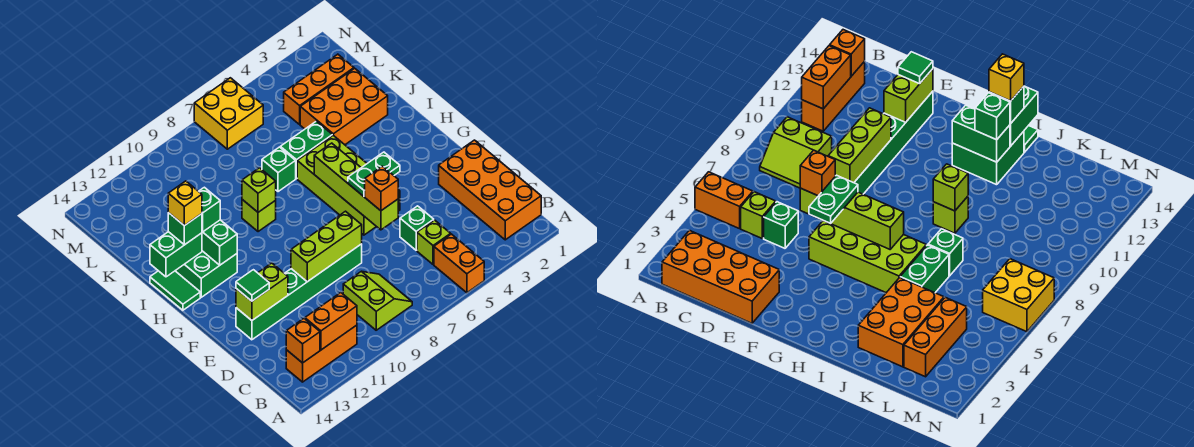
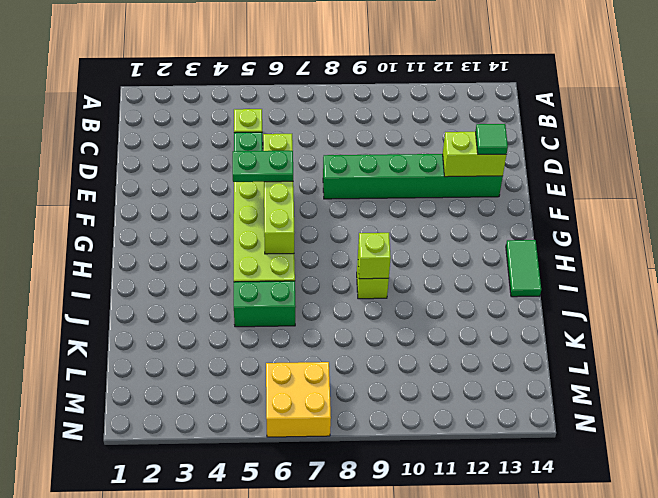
none -> orange brick A5:B5 level 1
none -> orange brick B1:E2 level 1
none -> lime slope B8:C9 level 1 top 9
none -> orange brick B11:B13 level 1

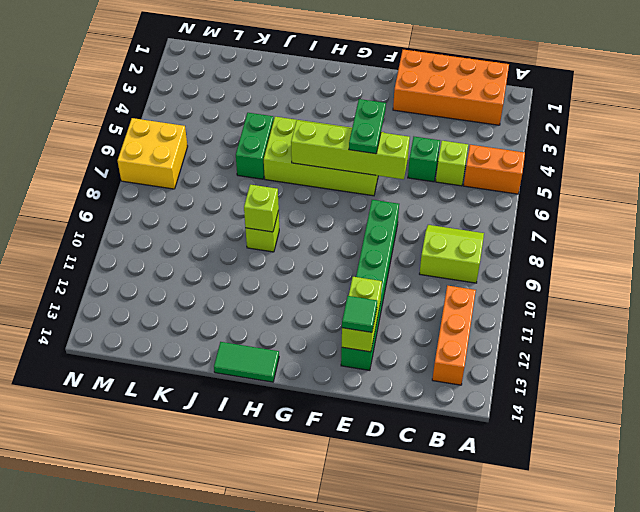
none -> green brick H12:I13 level 1
none -> orange brick J2:K4 level 1
none -> green brick J7 level 1
none -> orange brick L2:L4 level 1

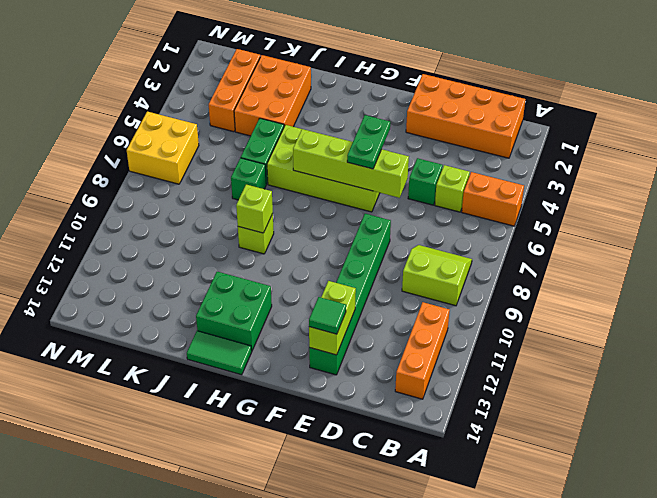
none -> orange brick B11:B12 level 2
none -> orange brick B13 level 2
none -> lime brick E8:E10 level 2
none -> green brick H12:I12 level 2

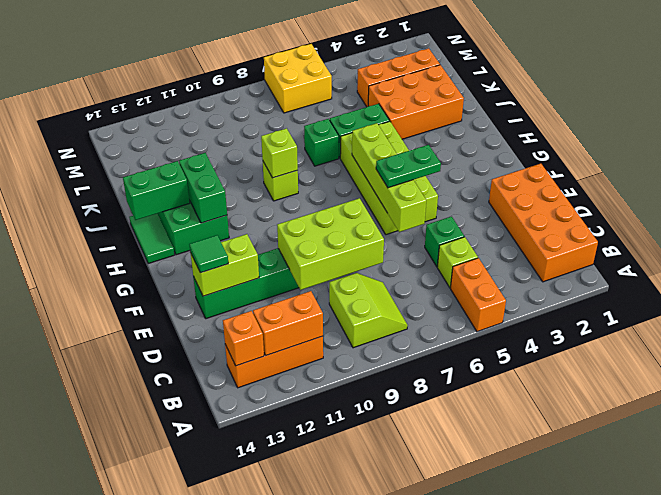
lime brick D8:E10 level 2 -> lime brick E8:E10 level 2
none -> orange brick E6 level 3
none -> green brick I12 level 3
none -> green brick I13 level 3
none -> yellow brick I13 level 4

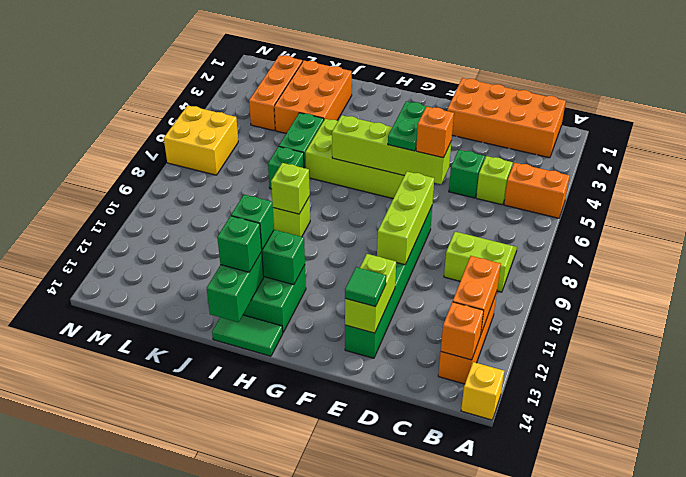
yellow brick A14 level 1 -> yellow brick I13 level 4

